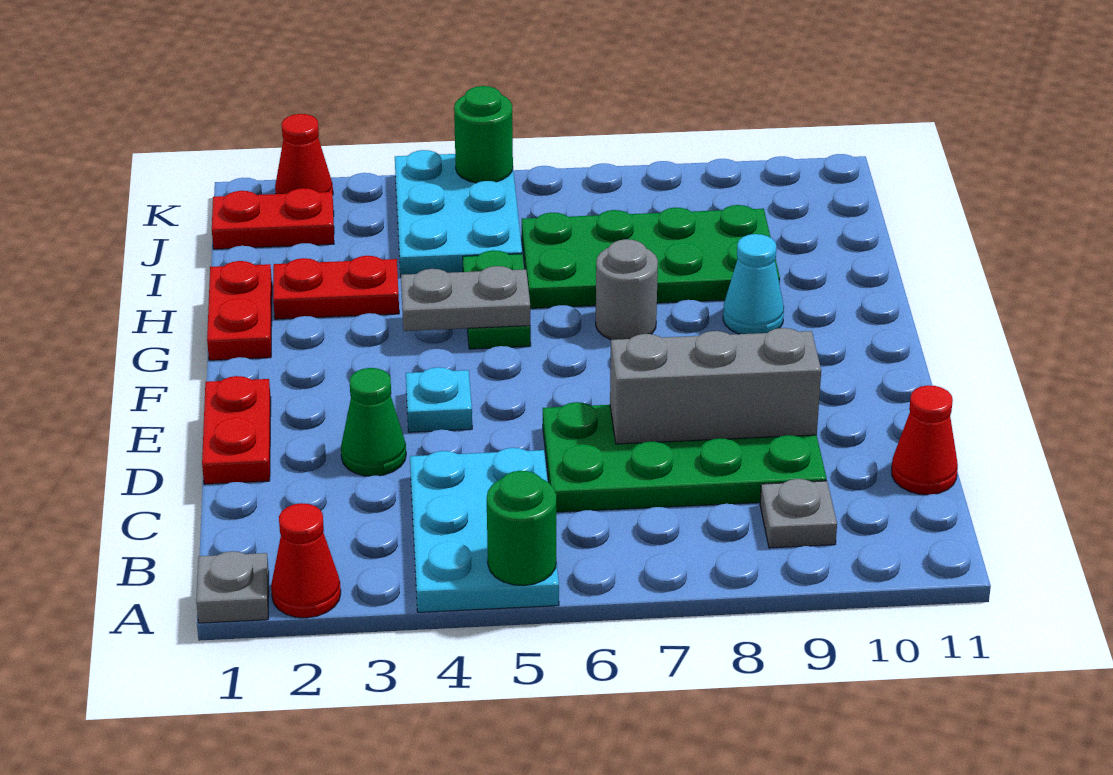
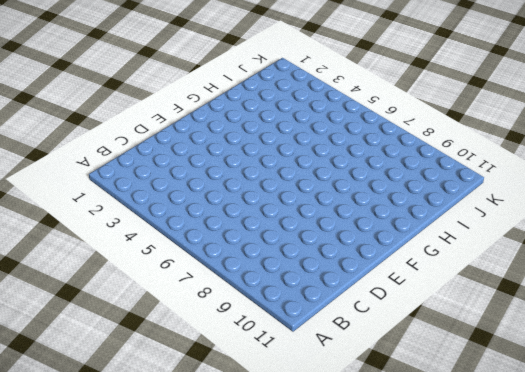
none -> grey plate A1 level 1
none -> red cone A2 level 1
none -> cyan plate A4:C5 level 1

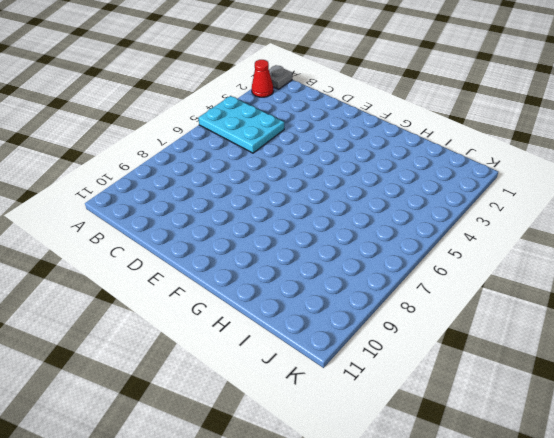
none -> grey plate B9 level 1
none -> green plate C6:D9 level 1
none -> red cone C11 level 1

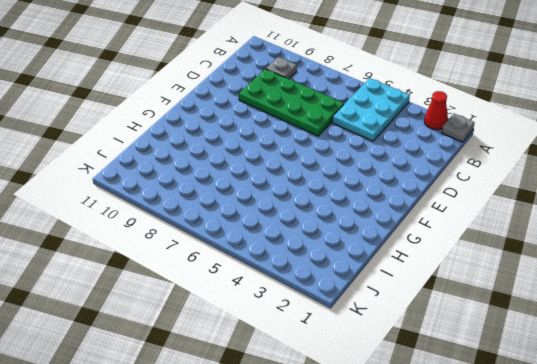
none -> red cone C11 level 1
none -> red plate D1:E1 level 1
none -> green cone D3 level 1

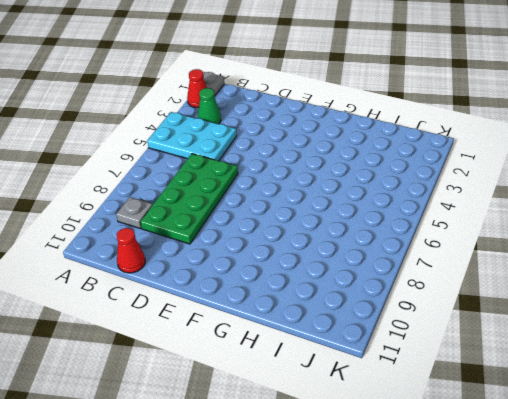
green cone B3 level 1 -> green cone D3 level 1
none -> red plate D1:E1 level 1
none -> cyan plate E4 level 1
none -> red plate G1:H1 level 1

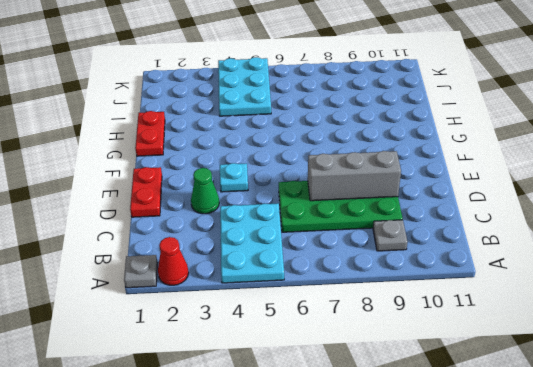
none -> red cone C11 level 1
none -> green plate G5:H5 level 1
none -> grey round brick G7 level 1

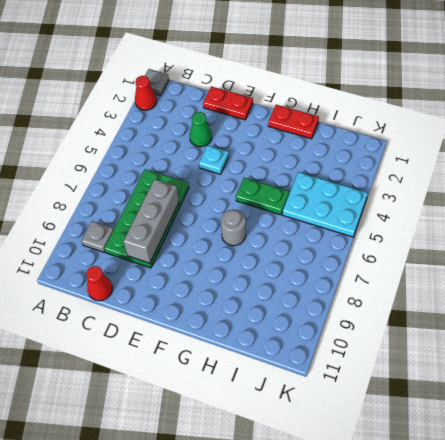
none -> cyan plate A4:C5 level 1
none -> cyan cone G9 level 1
none -> red plate H2:H3 level 1

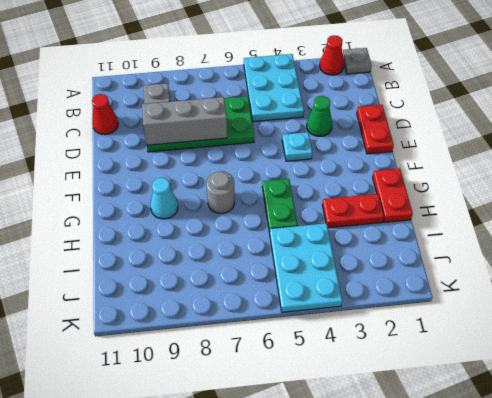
none -> green plate H6:I9 level 1
none -> red plate J1:J2 level 1
none -> red cone K2 level 1

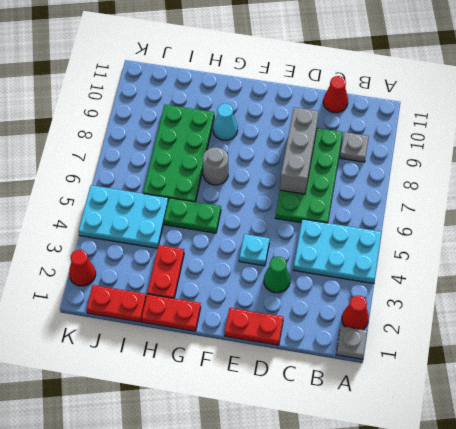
red plate I1:J1 level 1 -> red plate J1:J2 level 1
none -> green round brick A5 level 2
none -> grey plate G4:G5 level 2
none -> green round brick K5 level 2

